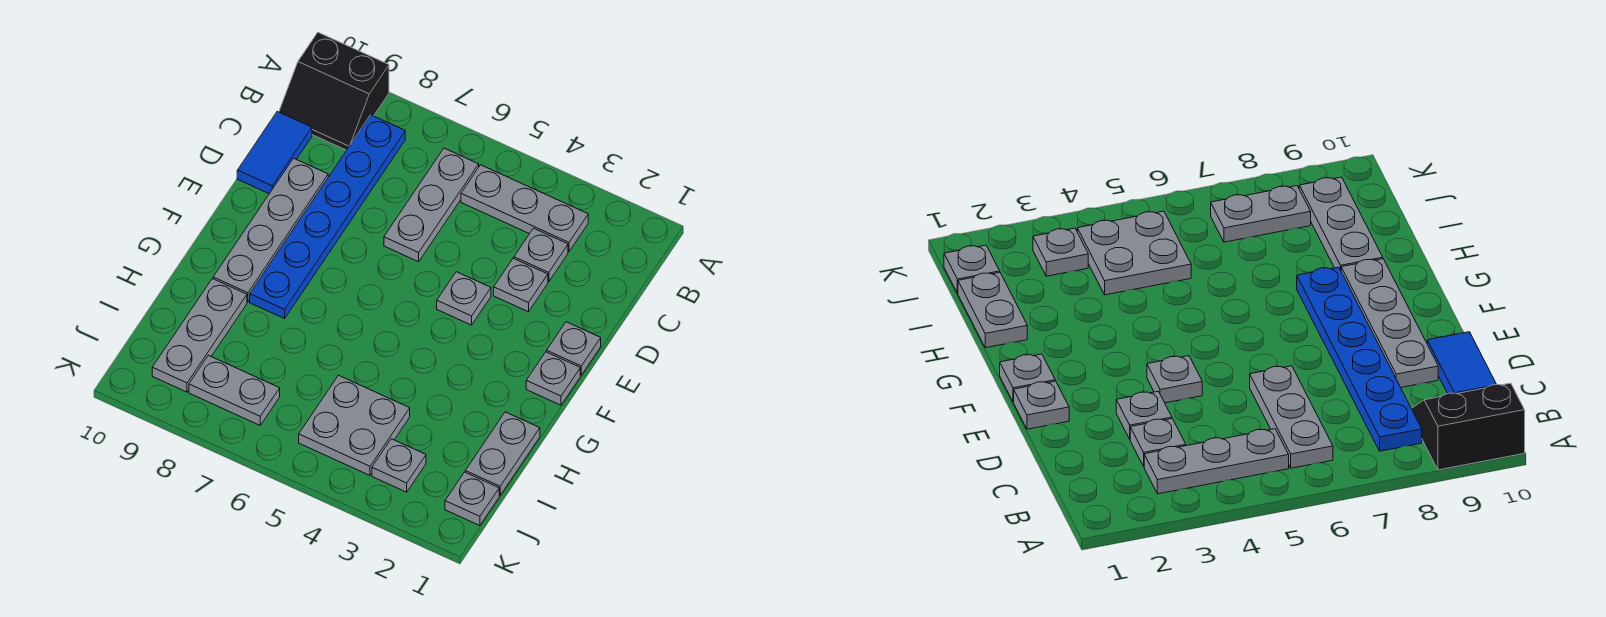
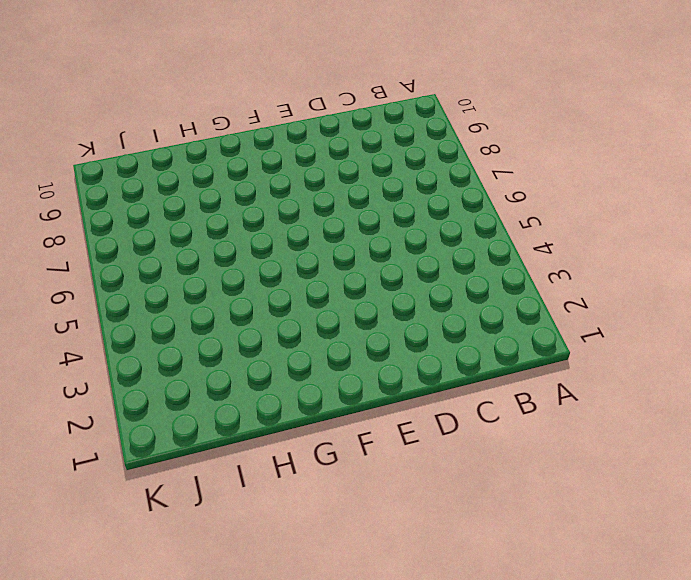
none -> black slope A9:B10 level 1 top A
none -> grey plate B3:B5 level 1
none -> grey plate B6:D6 level 1

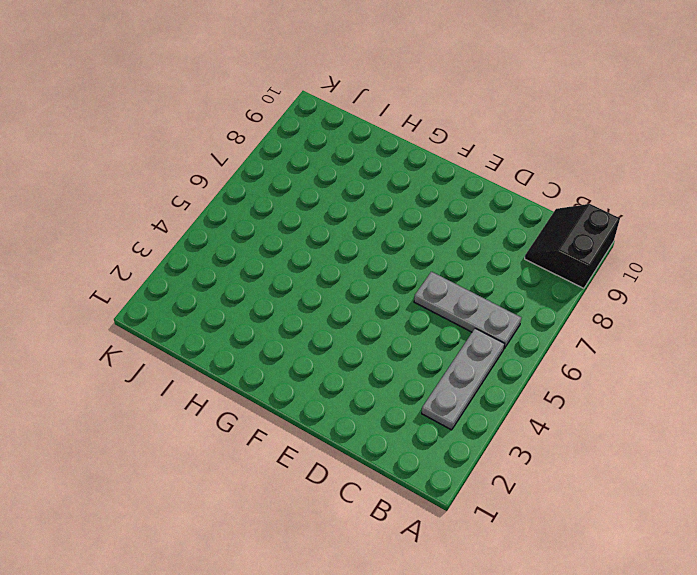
none -> blue plate B8:G8 level 1
none -> grey plate C3 level 1
none -> blue tile C10:D10 level 1

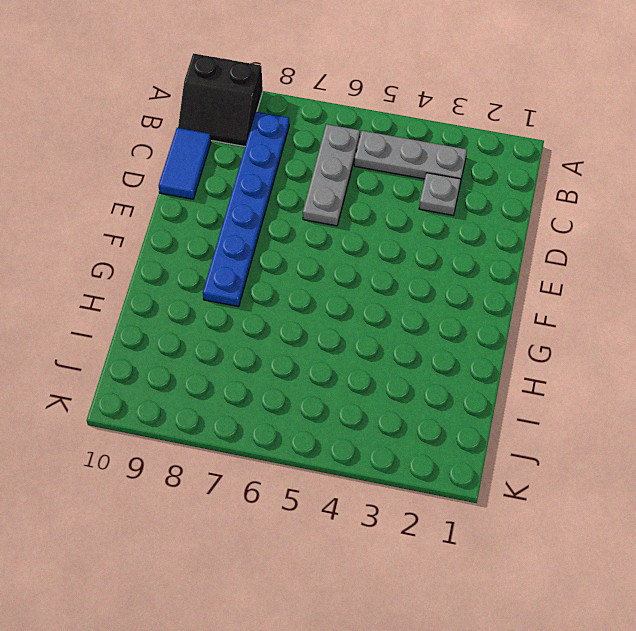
none -> grey plate D3 level 1
none -> grey plate D9:G9 level 1
none -> grey plate E1 level 1

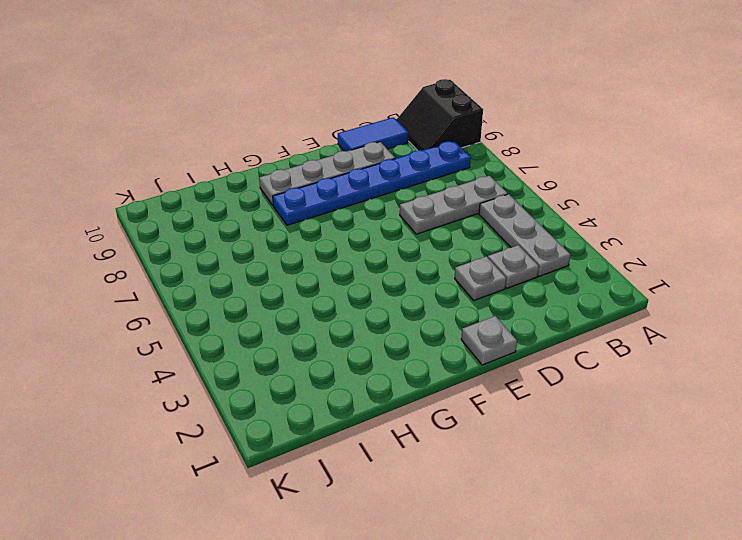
none -> grey plate E4 level 1
none -> grey plate F1 level 1
none -> grey plate H1:I1 level 1

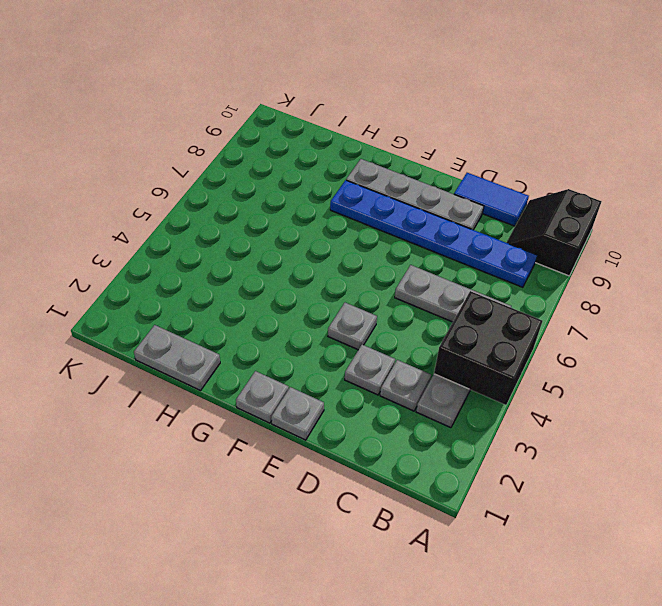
black brick A4:B5 level 2 -> none
none -> grey plate H9:J9 level 1
none -> grey plate I4:J5 level 1
none -> grey plate J1 level 1

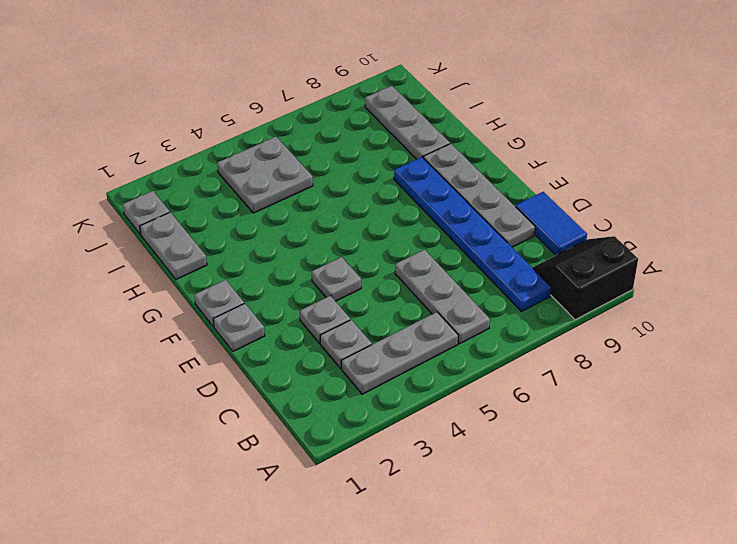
none -> grey plate J3 level 1
none -> grey plate J7:J8 level 1

